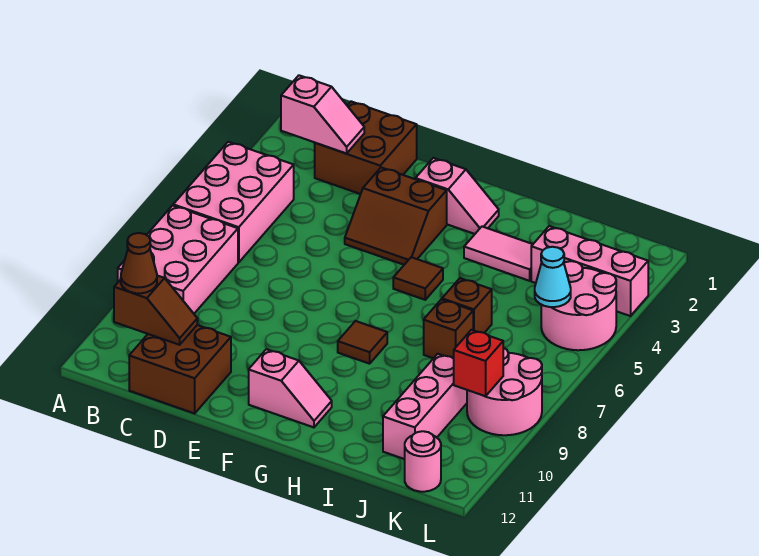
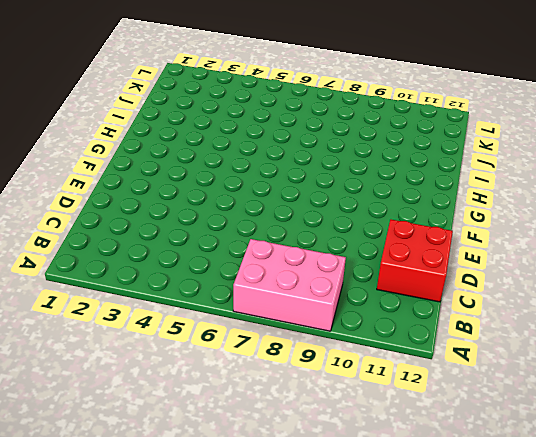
red brick C11:D12 level 1 -> brown brick C11:D12 level 1
none -> pink brick A4:B6 level 1
none -> brown brick C1:D2 level 1
none -> brown slope E3:F4 level 1 top 3

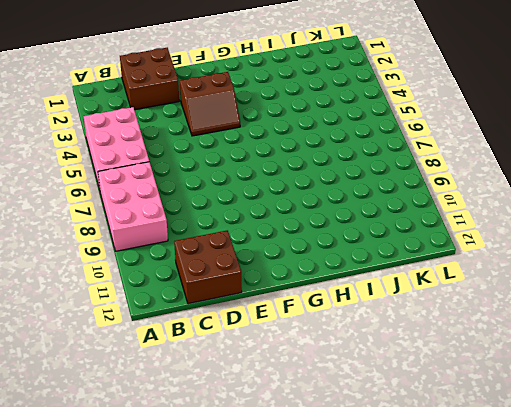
none -> pink slope F2:G2 level 1 top F
none -> pink slope F11:G11 level 1 top F
none -> brown tile G5 level 1

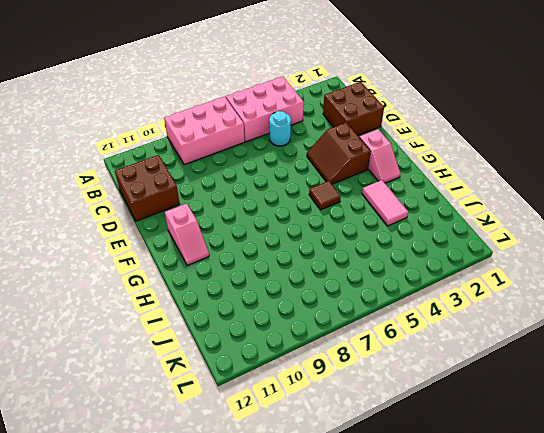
cyan round brick C5 level 1 -> none
none -> brown tile G8 level 1
none -> brown brick I6 level 1
none -> brown brick I7 level 1

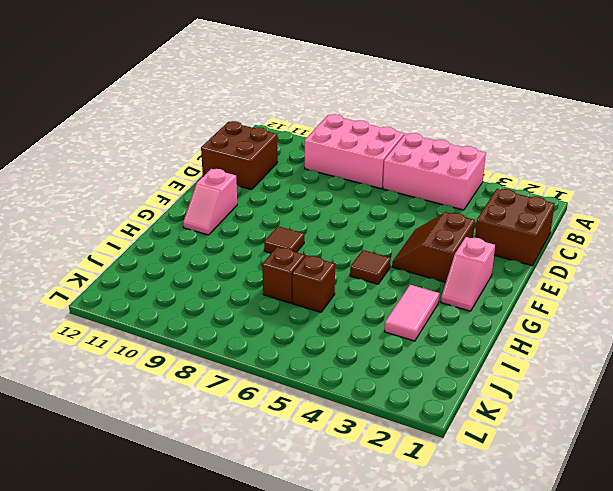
none -> pink brick J3:L3 level 1
none -> pink brick J9:J11 level 1
none -> pink round brick K4:L5 level 1

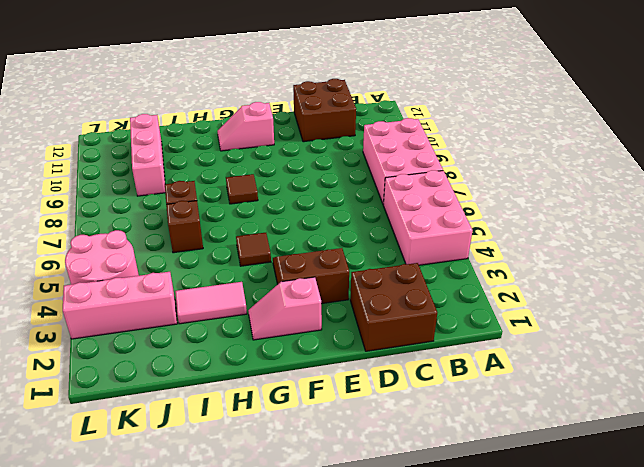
none -> pink round brick K8:L9 level 1
none -> pink round brick K12 level 1
none -> pink slope B2:C2 level 2 top B

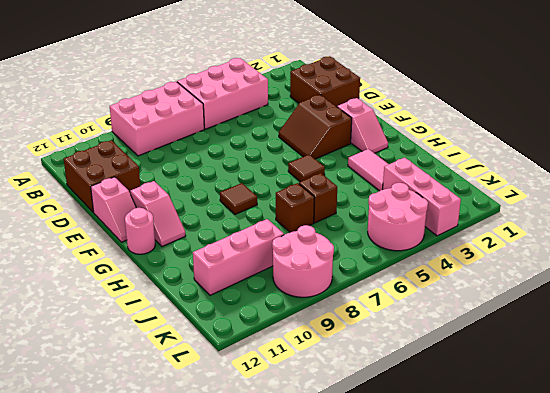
pink slope E12:F12 level 1 top E -> pink slope B2:C2 level 2 top B
pink round brick G12 level 1 -> pink round brick K12 level 1
none -> brown slope B11:C11 level 2 top B
none -> cyan cone K5 level 2
none -> red brick K9 level 2

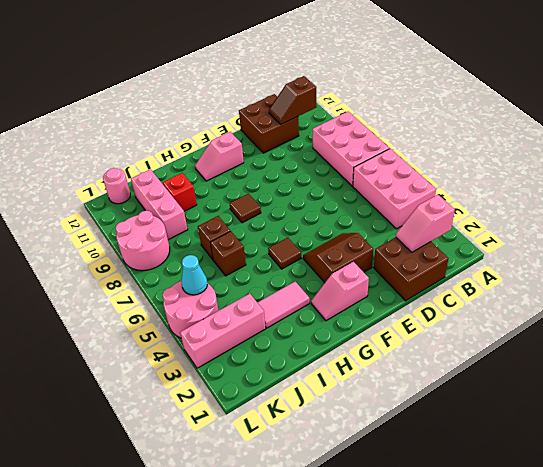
red brick I10 level 1 -> red brick K9 level 2
none -> brown cone B11 level 3

